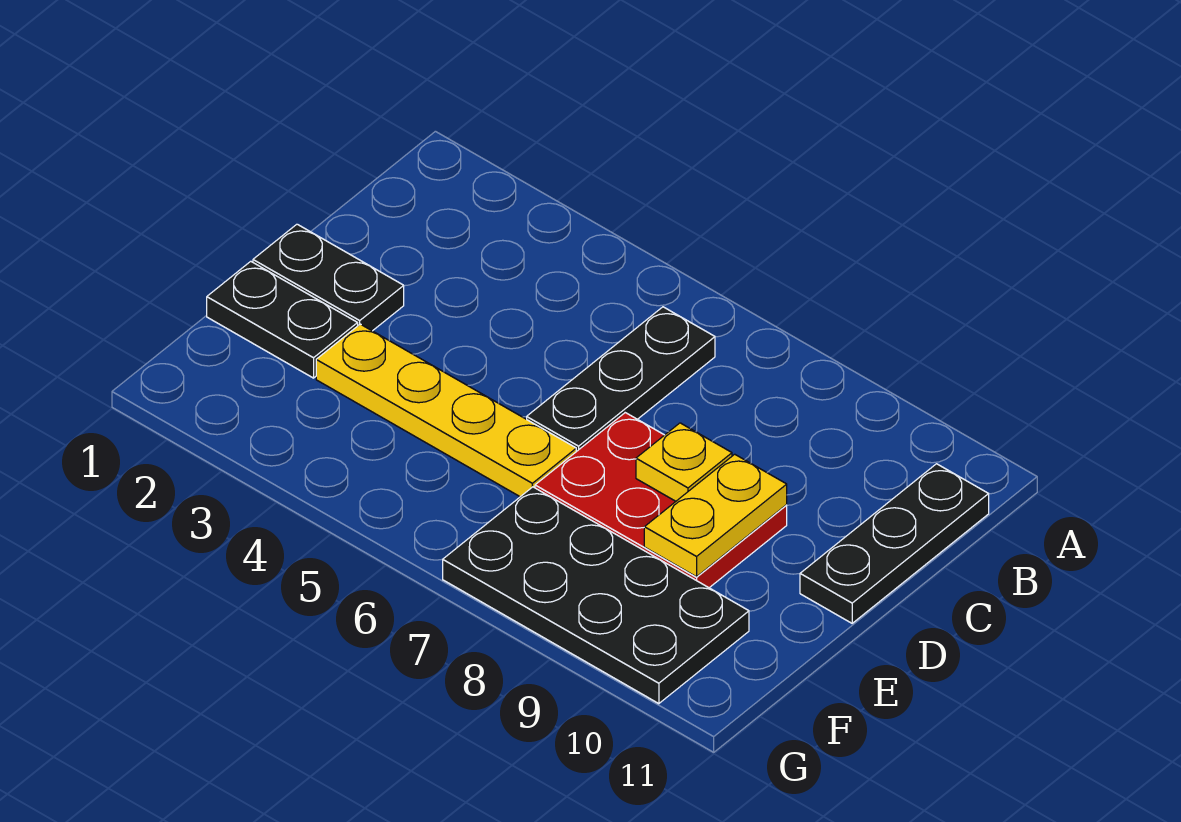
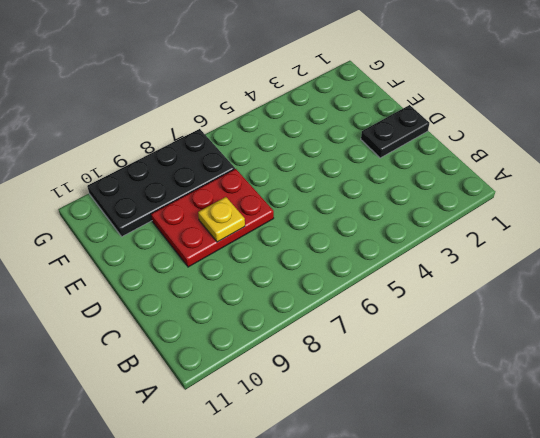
none -> black plate B6:D6 level 1
none -> black plate B11:D11 level 1

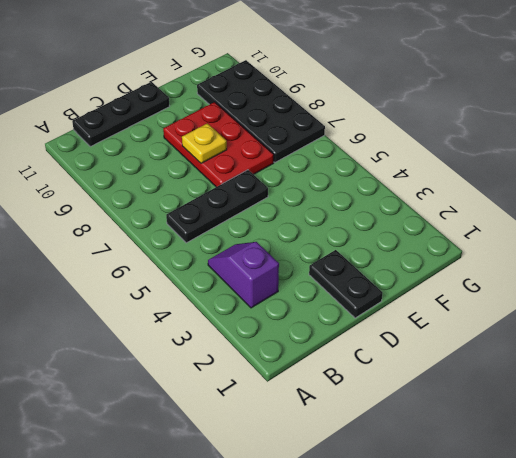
purple slope B3:B4 level 1 top 3 -> none
none -> black plate E1:E2 level 1
none -> yellow plate E3:E6 level 1

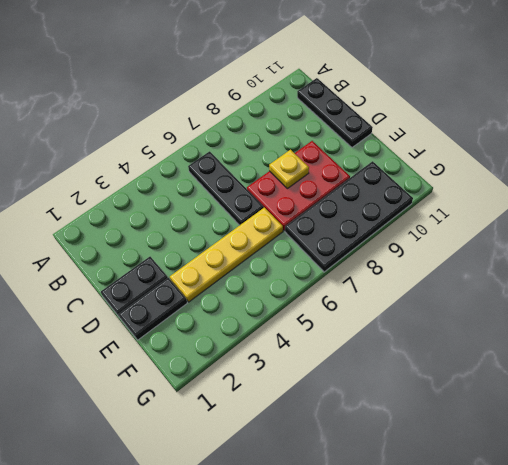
none -> yellow plate D9:E9 level 2

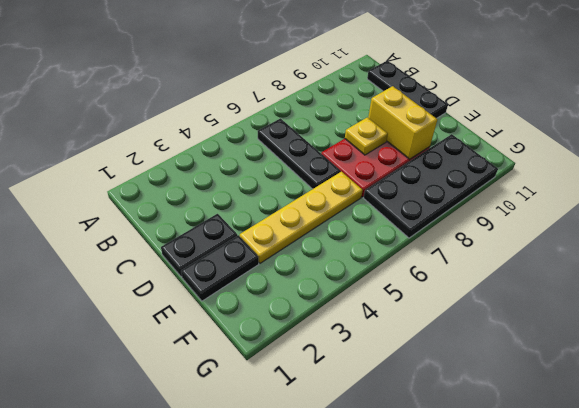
yellow brick D9:E9 level 2 -> yellow plate D9:E9 level 2

